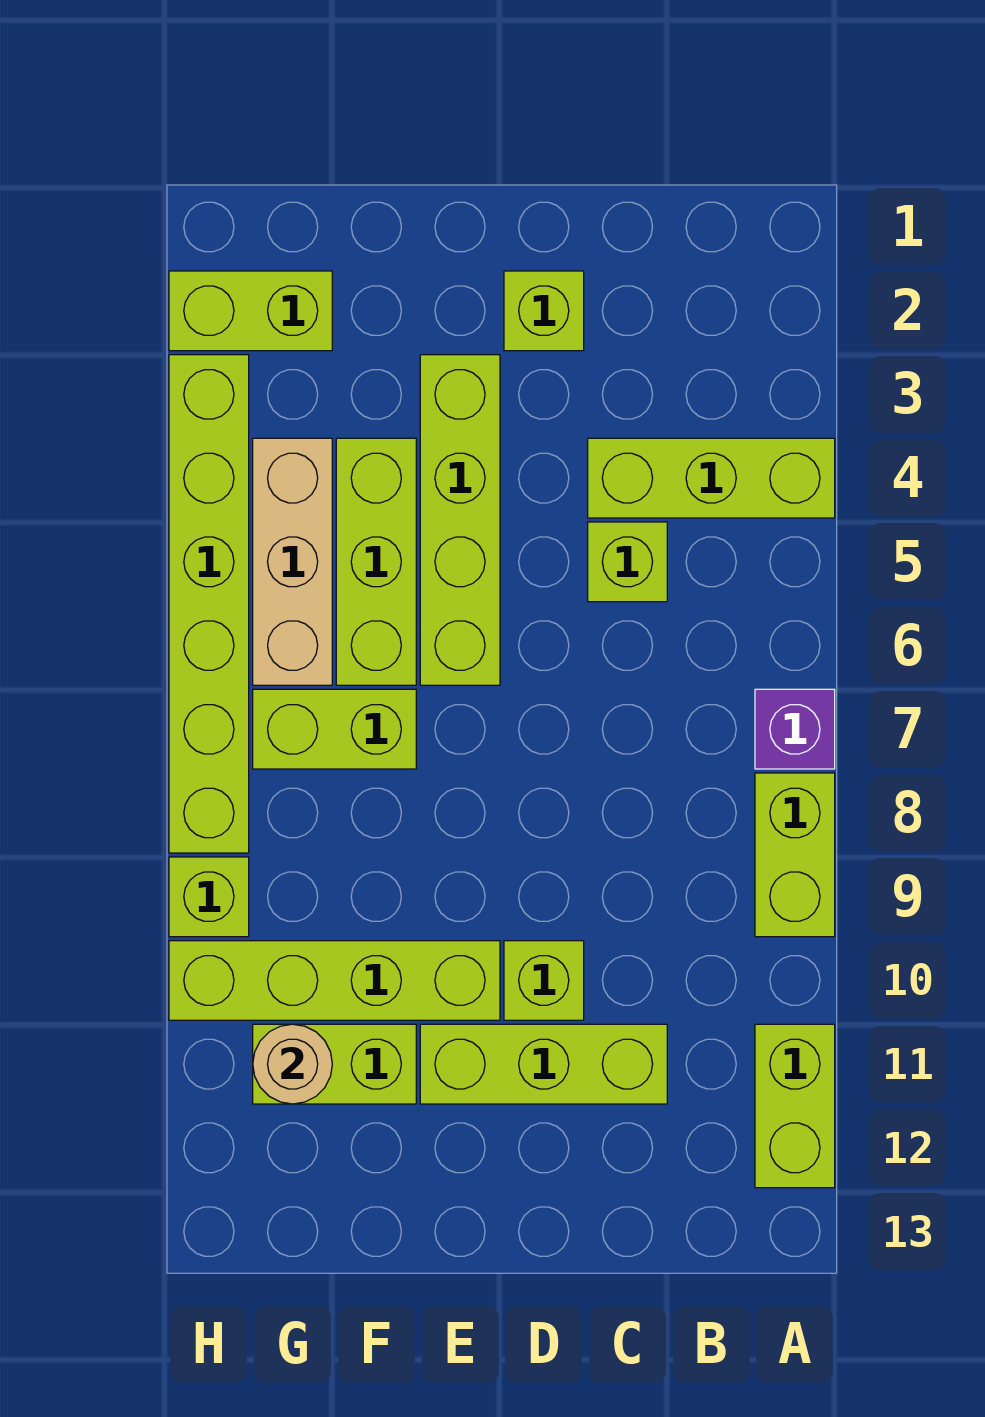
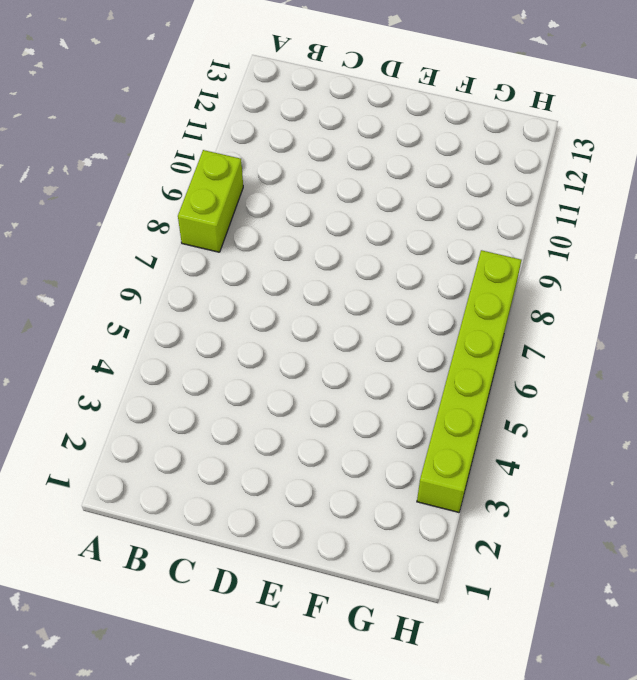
none -> lime brick A4:C4 level 1
none -> purple brick A7 level 1
none -> lime brick A11:A12 level 1

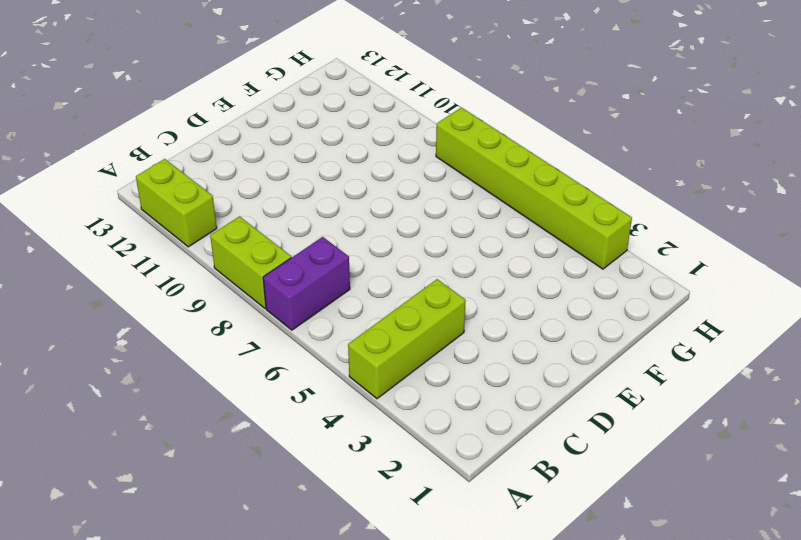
purple brick A7:B7 level 1 -> purple brick A7 level 1
none -> lime brick C5 level 1
none -> lime brick C11:E11 level 1
none -> lime brick D2 level 1

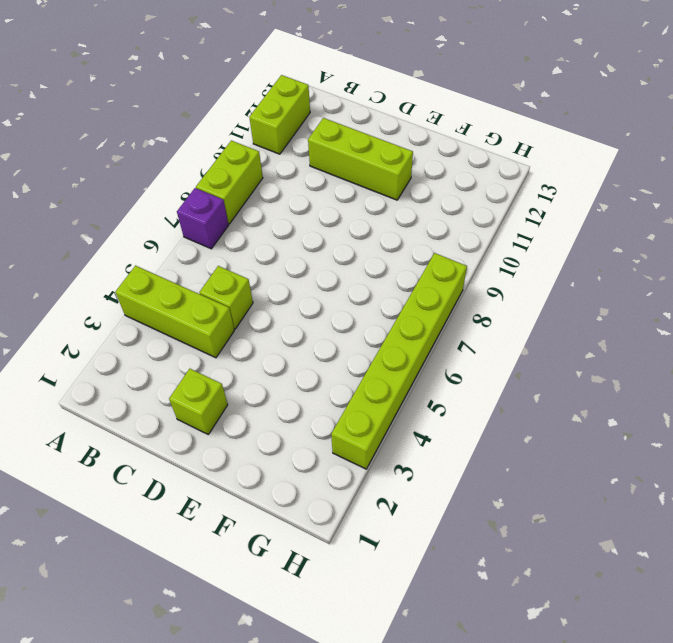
none -> lime brick D10 level 1
none -> lime brick E3:E6 level 1
none -> lime brick E10:H10 level 1

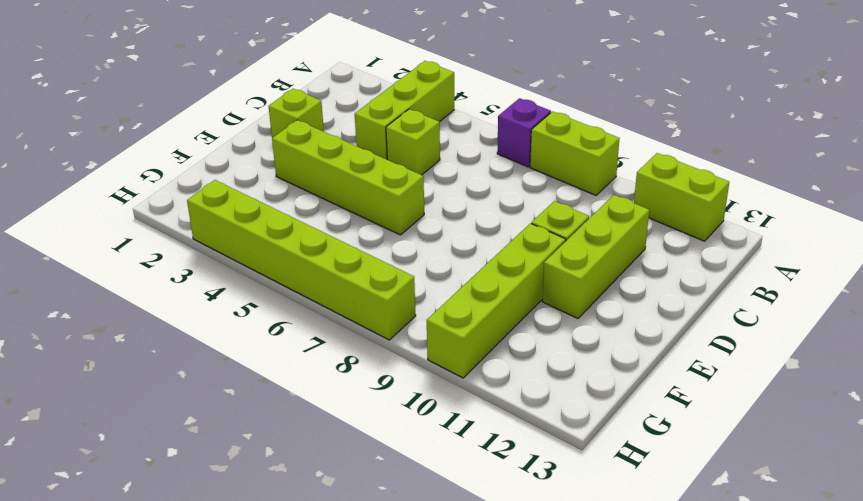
none -> lime brick F4:F6 level 1
none -> lime brick F7:G7 level 1
none -> lime brick F11:G11 level 1

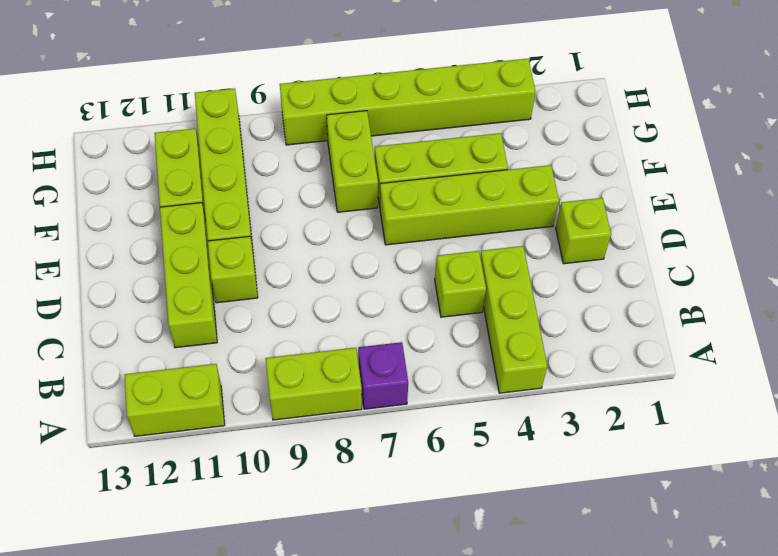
none -> lime brick G2:H2 level 1
none -> tan brick G4:G6 level 1
none -> lime brick H9 level 1

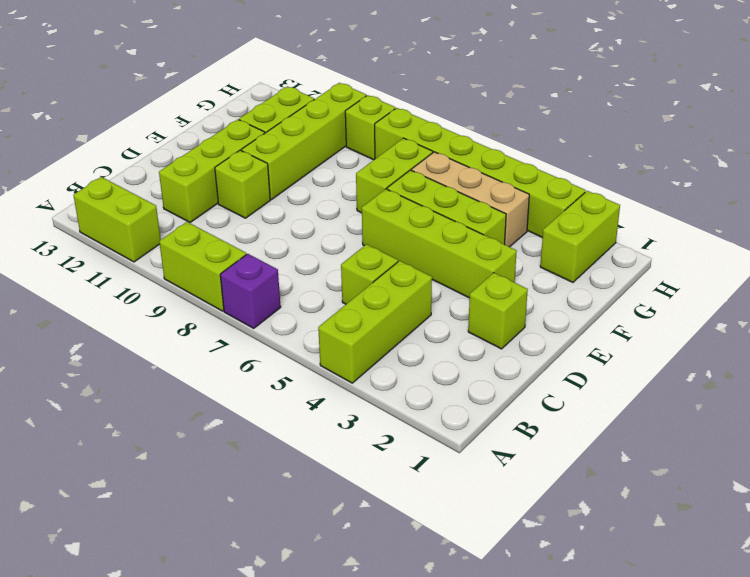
none -> tan round brick G11 level 2

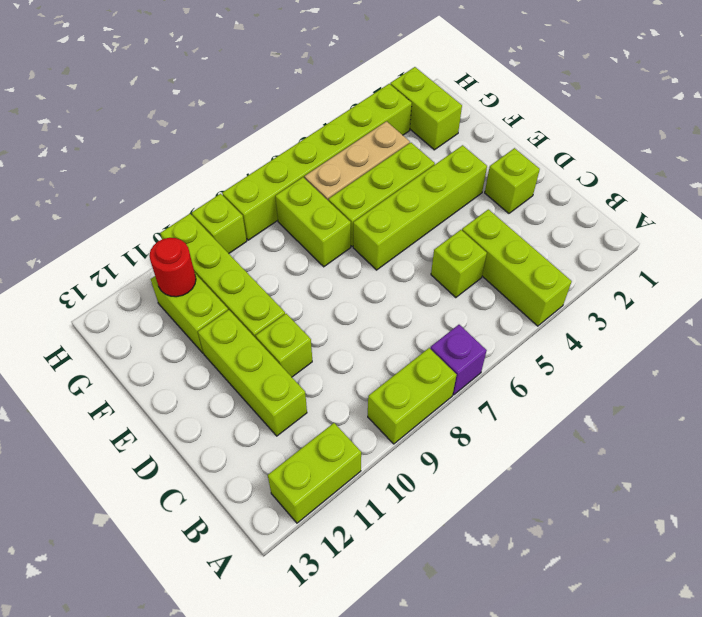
red round brick G11 level 2 -> tan round brick G11 level 2

